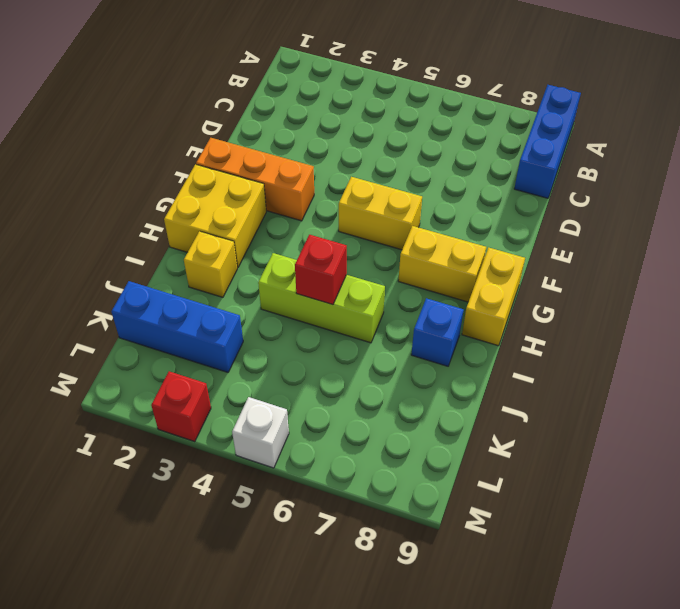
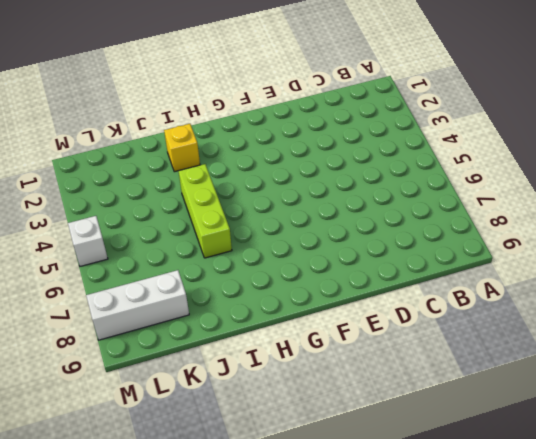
white brick K8:M8 level 1 -> none
none -> blue brick A9:C9 level 1
none -> orange brick F1:F3 level 1
none -> yellow brick F5:F6 level 1

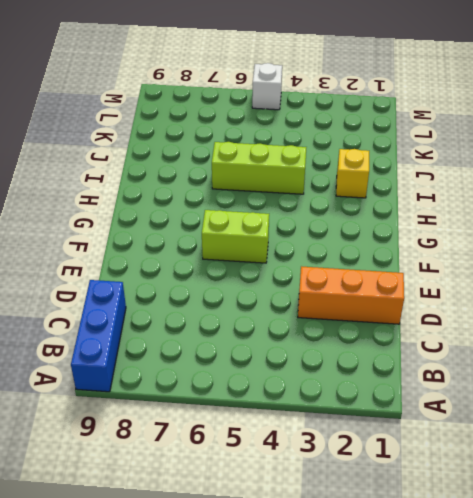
orange brick D1:D3 level 1 -> orange brick F1:F3 level 1
lime brick F5:F6 level 1 -> yellow brick F5:F6 level 1
none -> yellow brick G1:H2 level 1
none -> yellow brick G7:G8 level 1
none -> yellow brick G9:H9 level 1

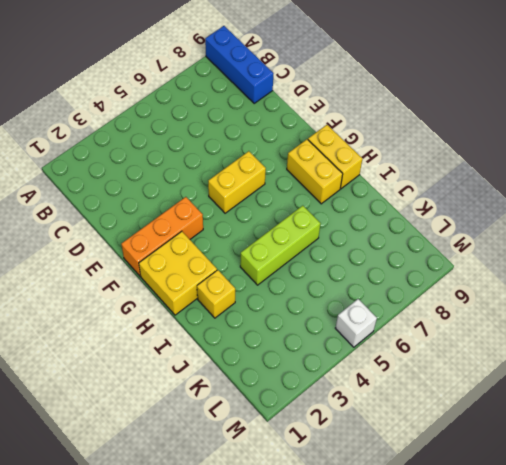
yellow brick G8:H8 level 1 -> yellow brick G7:G8 level 1
none -> blue brick I8 level 1
none -> blue brick K1:K3 level 1
none -> red brick M3 level 1

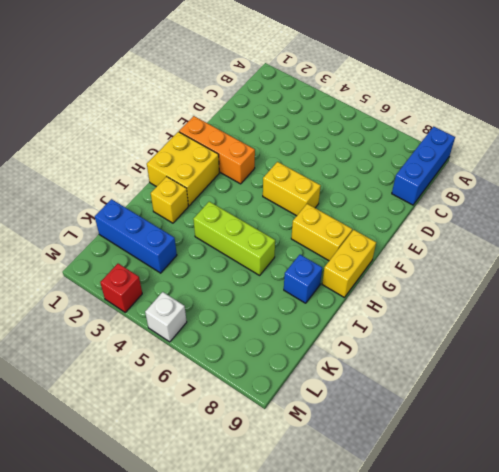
none -> red brick I5 level 2

